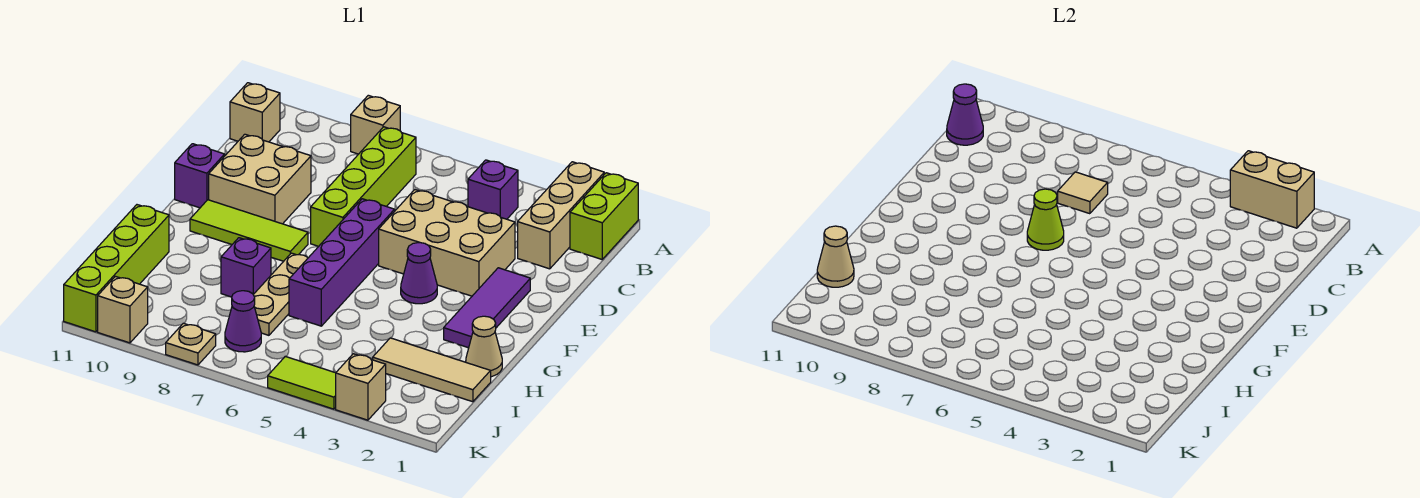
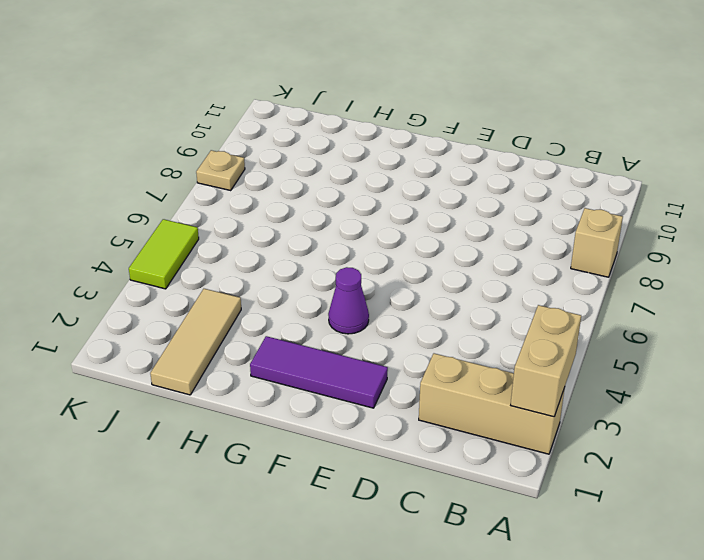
none -> lime brick A1:B1 level 1
none -> purple brick B4 level 1
none -> lime brick B7:E7 level 1

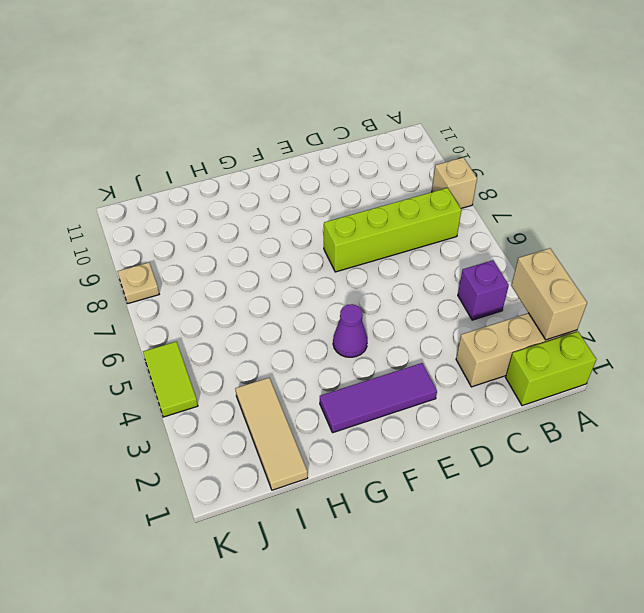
none -> tan brick B11 level 1
none -> tan brick D3:E5 level 1
none -> tan brick D9:E10 level 1

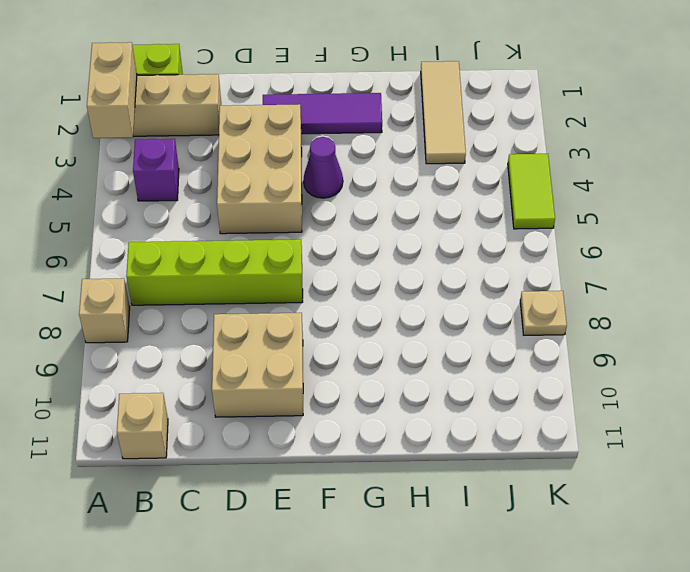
none -> purple brick E6:H6 level 1
none -> purple brick E11 level 1
none -> lime tile F8:F10 level 1

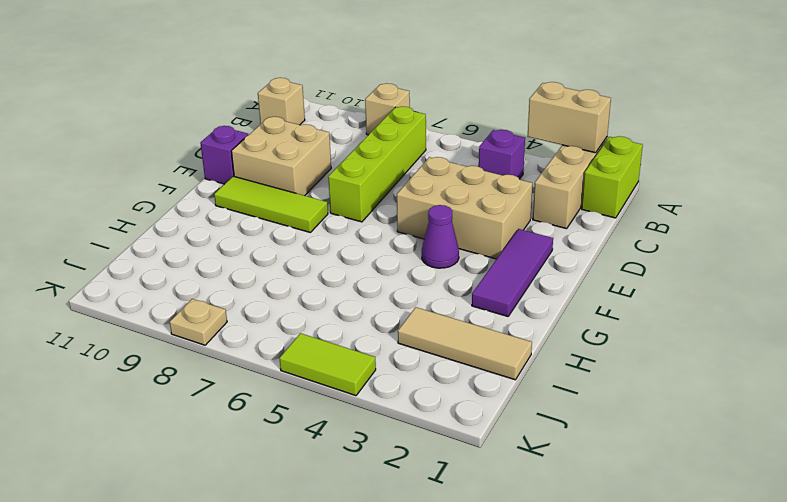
none -> purple brick E6:H6 level 1
none -> tan plate G7:I7 level 1
none -> tan cone H1 level 1

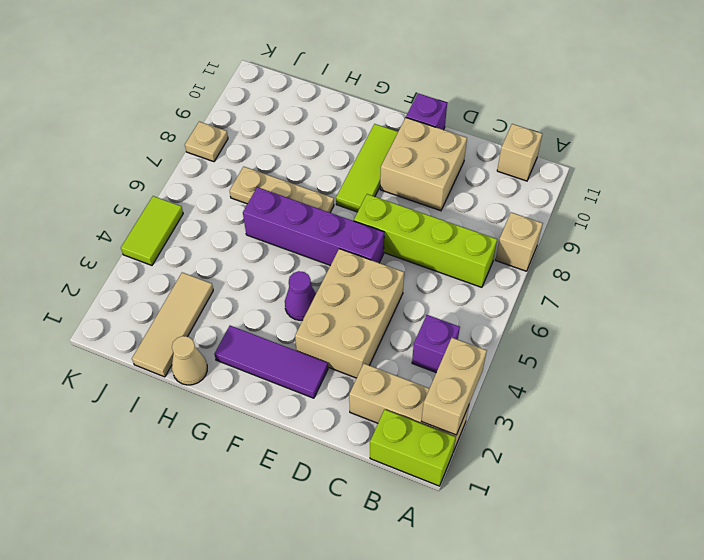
none -> purple brick H8 level 1
none -> lime brick H11:K11 level 1
none -> purple cone J7 level 1

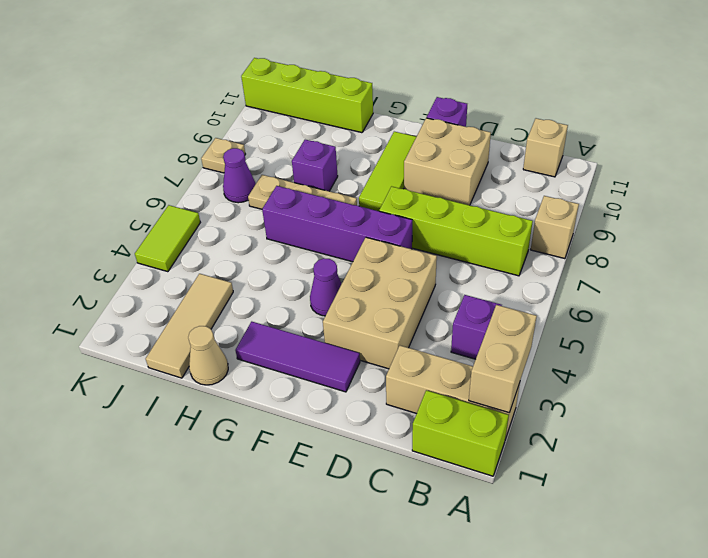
none -> tan brick K3 level 1
none -> tan brick K10 level 1
none -> purple cone B11 level 2

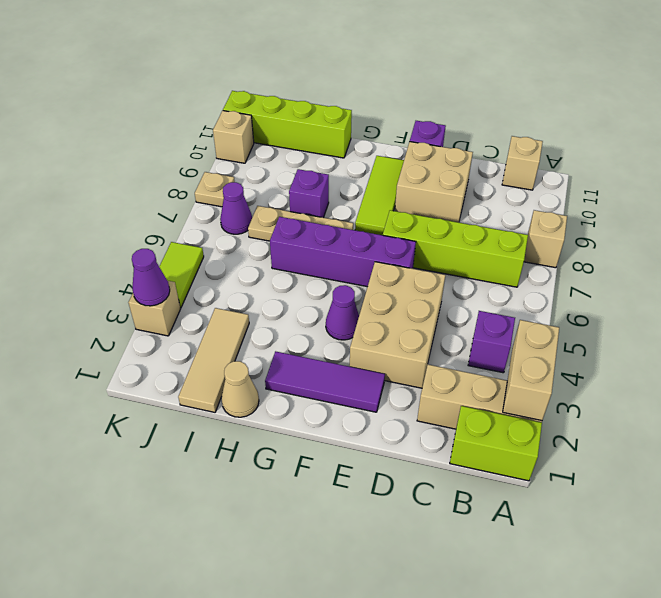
purple cone K3 level 2 -> purple cone B11 level 2
none -> tan tile C7 level 2
none -> lime cone E7 level 2
none -> tan cone I11 level 2

